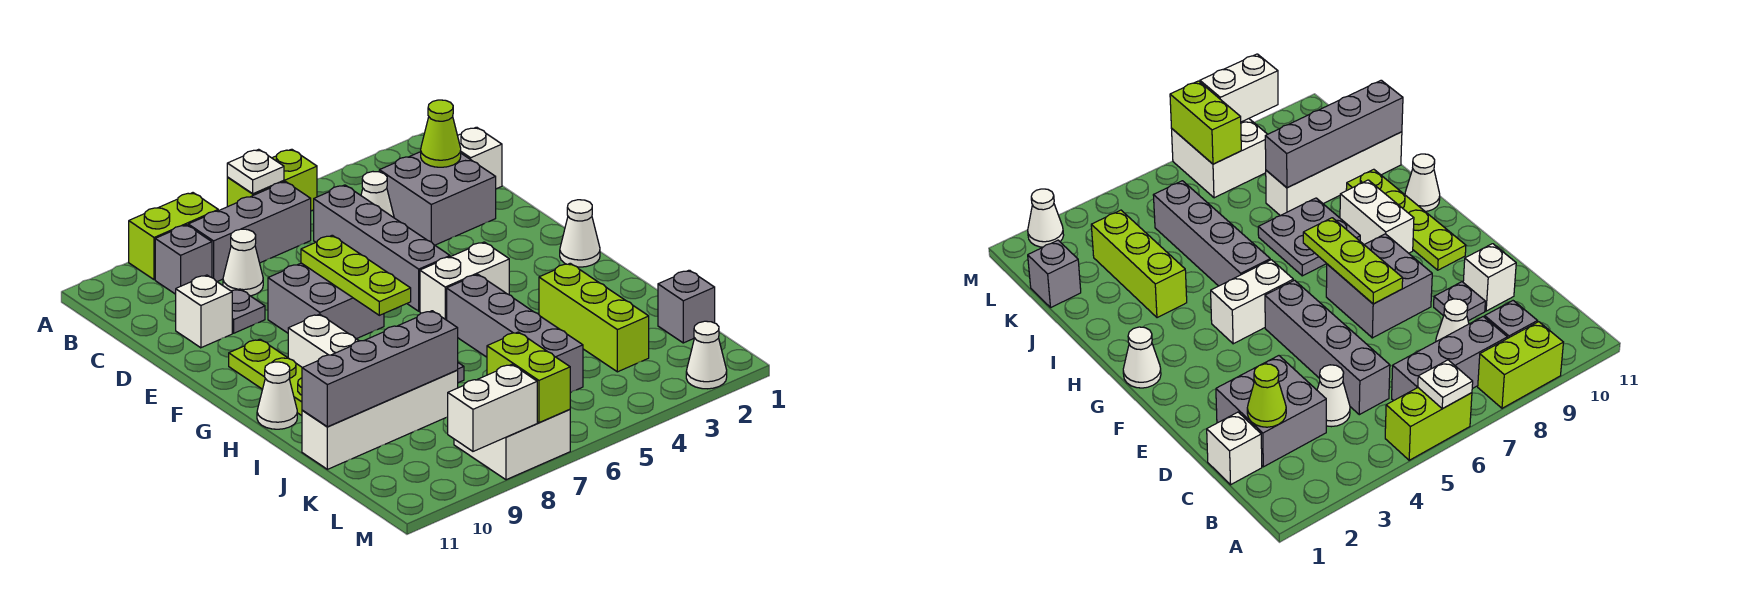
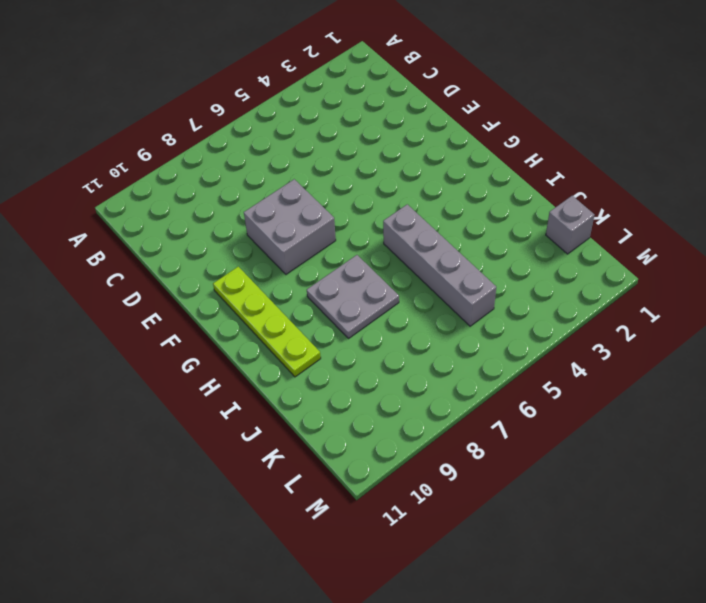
none -> lime brick A5:A6 level 1
none -> lime brick A8:A9 level 1
none -> grey brick B6:B8 level 1
none -> grey brick B9 level 1

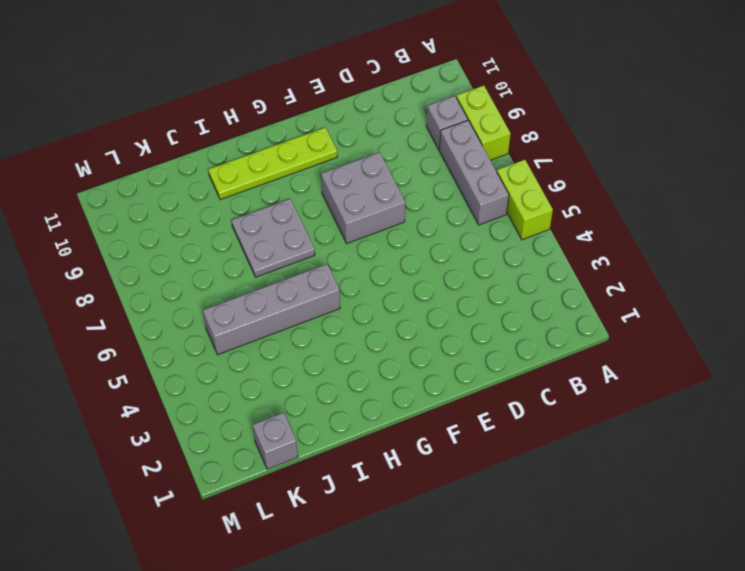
none -> white brick C1 level 1
none -> grey brick C2:D3 level 1
none -> white cone C4 level 1
none -> grey brick C5:F5 level 1

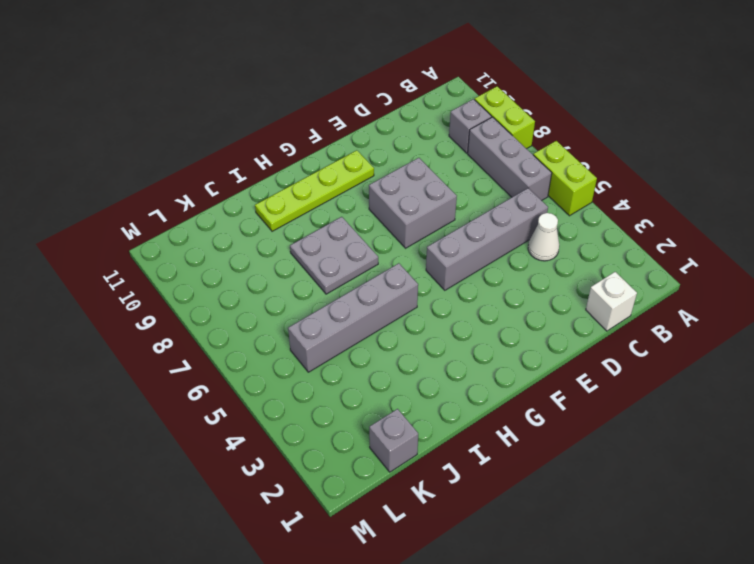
none -> grey brick C2:D3 level 1
none -> white cone C8 level 1
none -> grey plate D9 level 1
none -> white brick D10 level 1

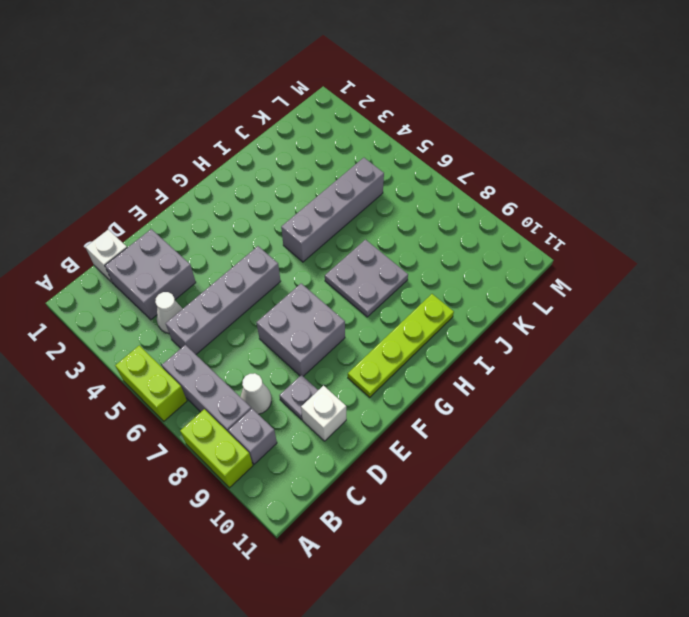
none -> white cone G1 level 1
none -> white brick G4:G5 level 1
none -> white brick G9:H9 level 1
none -> white cone H11 level 1

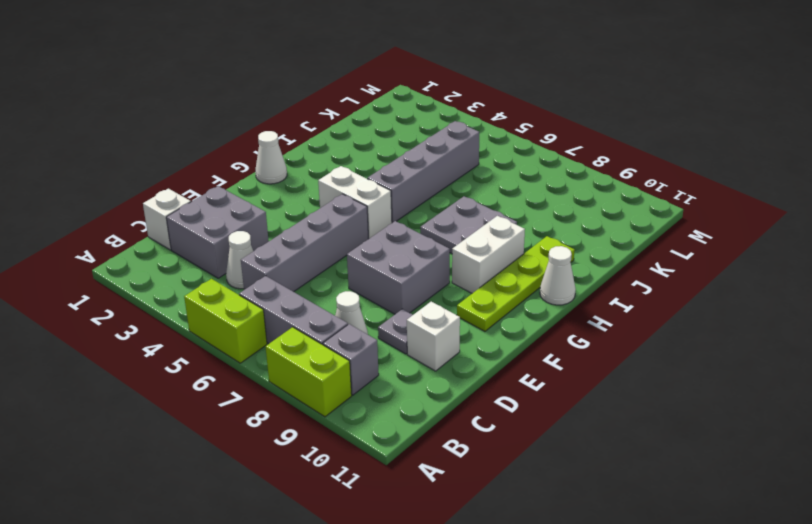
none -> lime brick I3:K3 level 1
none -> white brick J8:J11 level 1
none -> grey brick K1 level 1
none -> white brick L7:M8 level 1

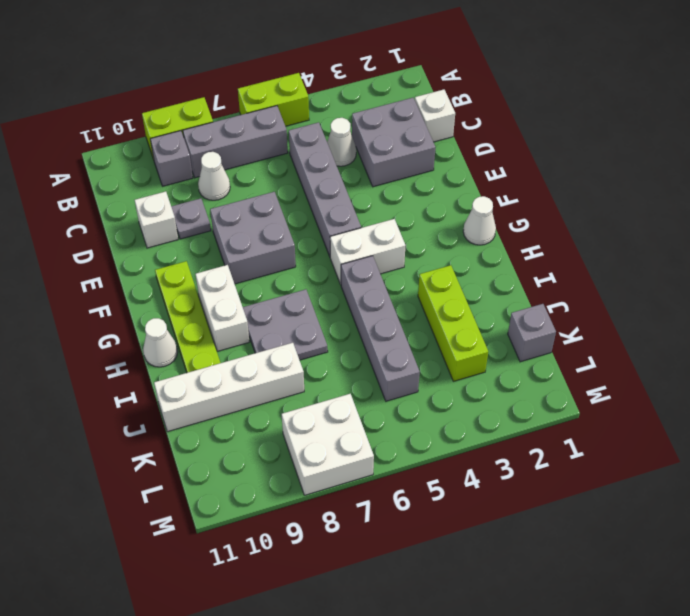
none -> white cone M2 level 1
none -> white plate A6 level 2
none -> lime cone C2 level 2
none -> lime plate E7:G7 level 2

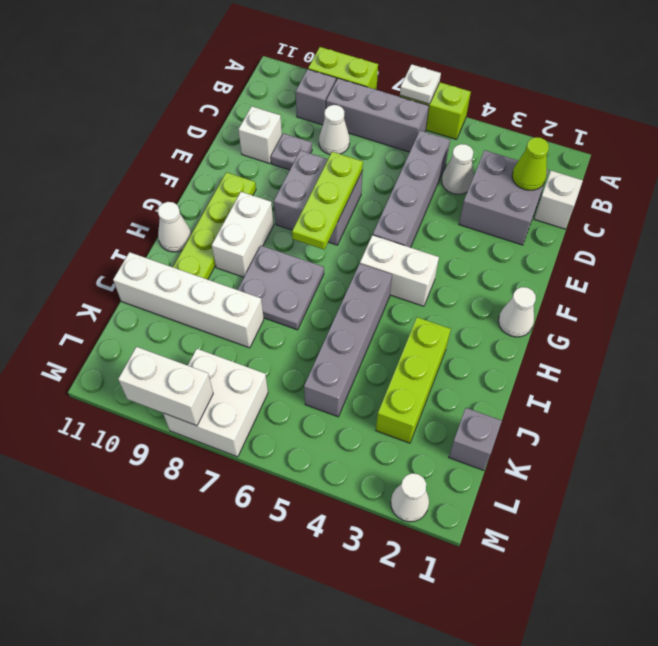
none -> grey brick J8:J11 level 2
none -> lime brick L7:M7 level 2

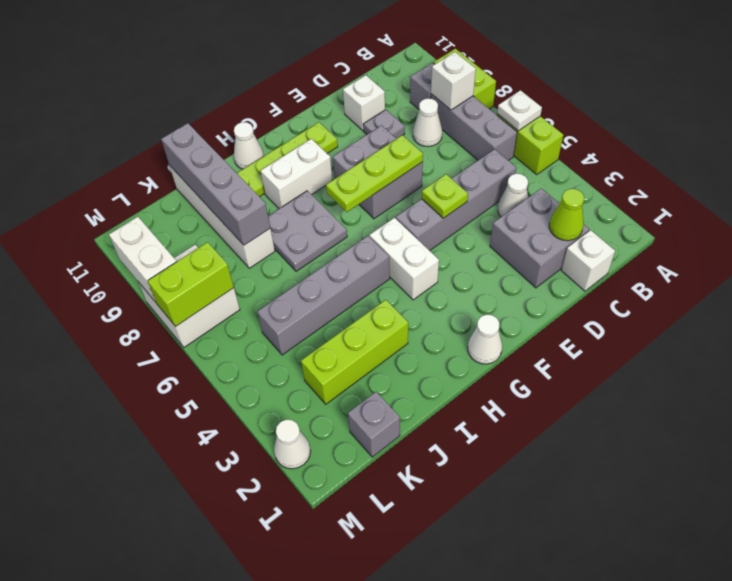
white brick B8 level 2 -> none
lime plate E5 level 2 -> none

